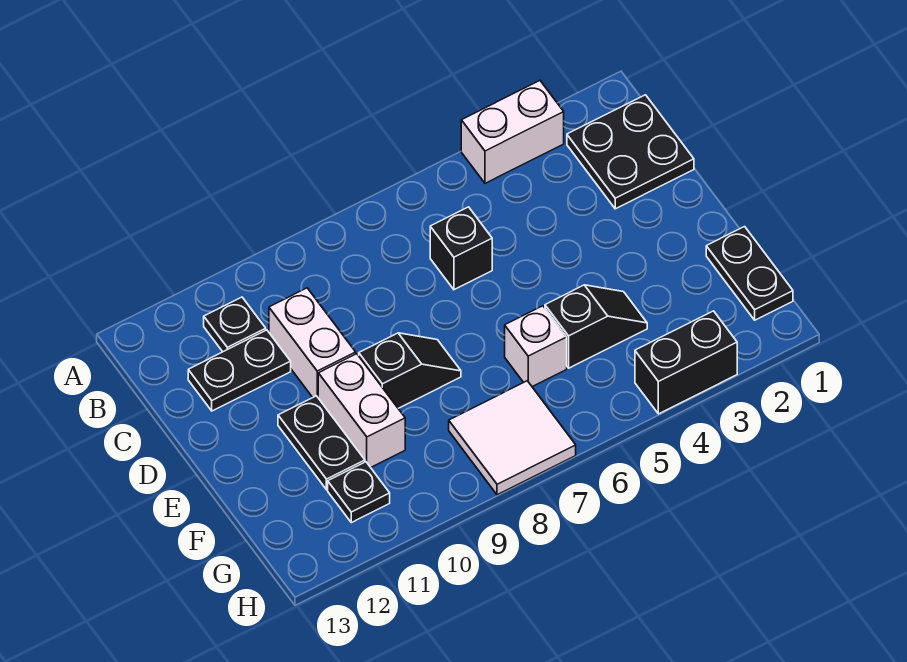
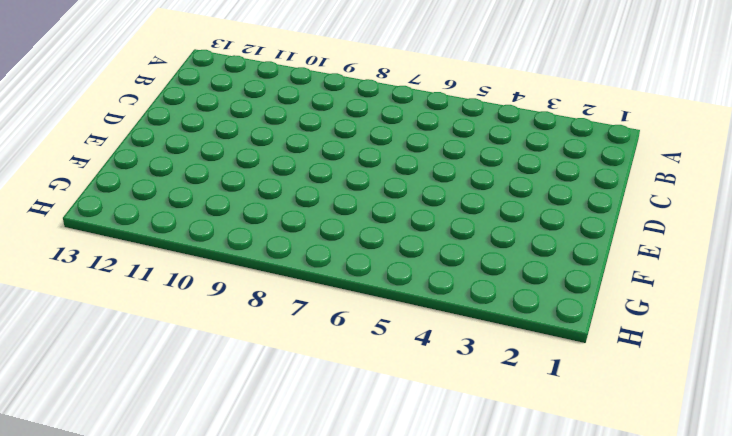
none -> white brick A3:A4 level 1
none -> black plate B1:C2 level 1
none -> black plate B11 level 1

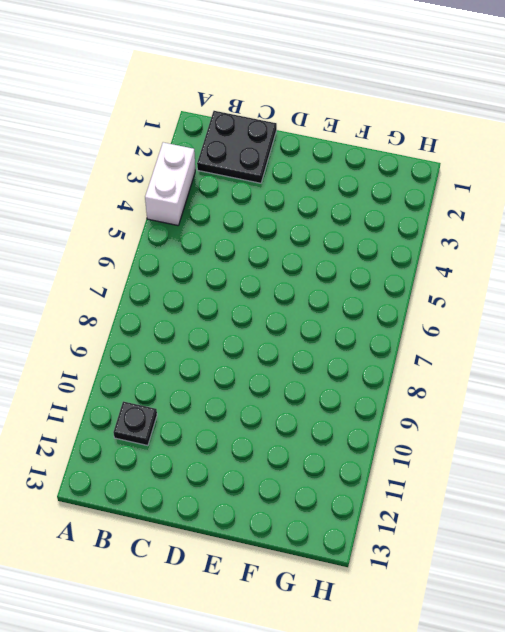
none -> black brick C6 level 1
none -> white brick C10:D10 level 1
none -> black plate C11:C12 level 1

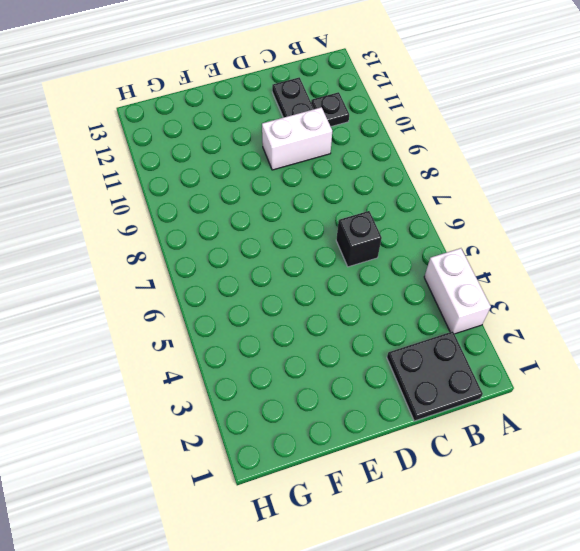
none -> black slope E8:E9 level 1 top 9
none -> white brick E10:F10 level 1
none -> black plate E11:F11 level 1

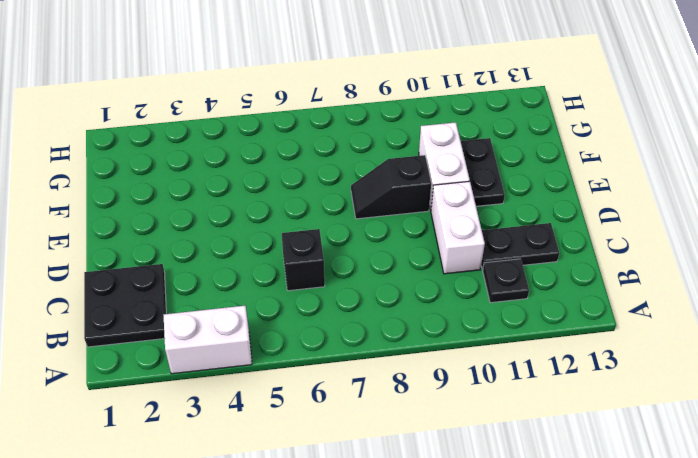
none -> black plate F1:G1 level 1
none -> black slope F4:F5 level 1 top 5
none -> white brick F6 level 1

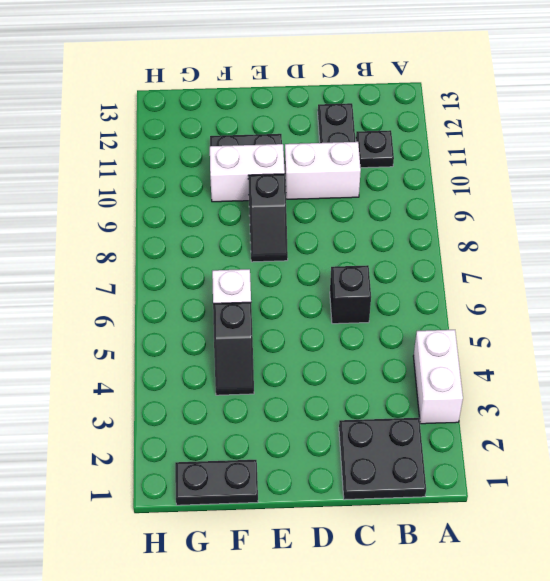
none -> white tile G7:H8 level 1
none -> black plate G11 level 1
none -> black brick H3:H4 level 1

